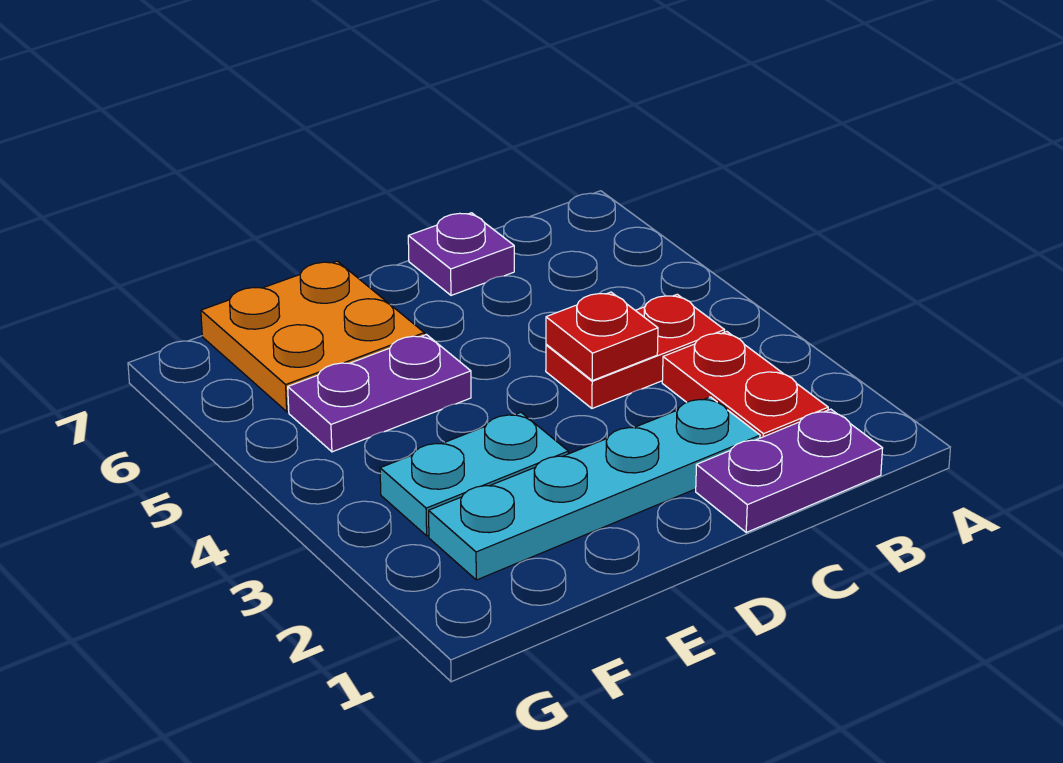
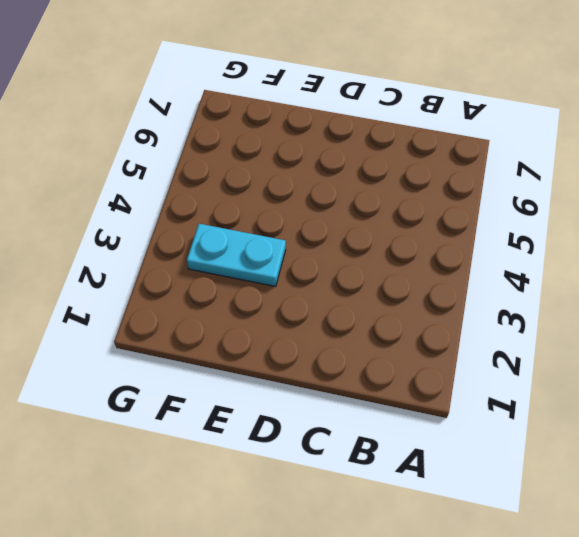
none -> purple plate B1:C1 level 1
none -> red plate B2:B3 level 1

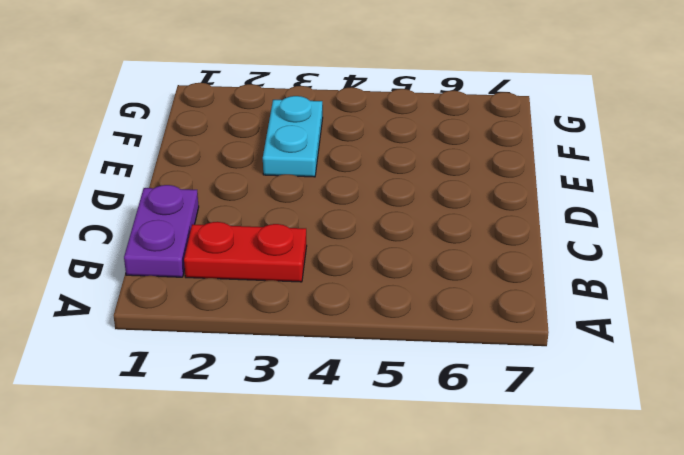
none -> red plate B4:C4 level 1
none -> cyan plate C2:F2 level 1

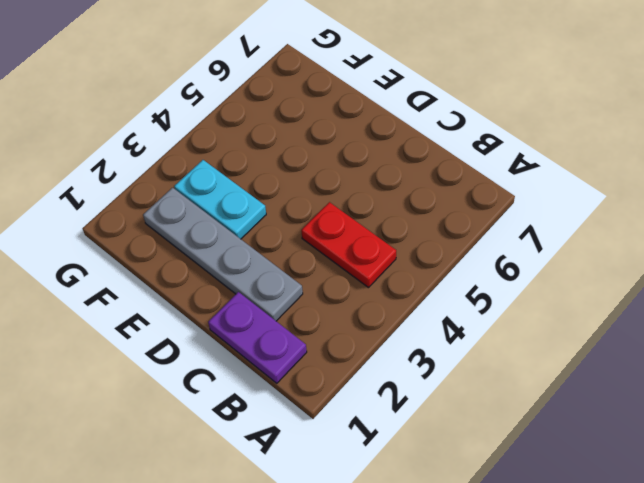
grey plate C2:F2 level 1 -> cyan plate C2:F2 level 1
none -> red plate B2:B3 level 1
none -> purple plate C7 level 1

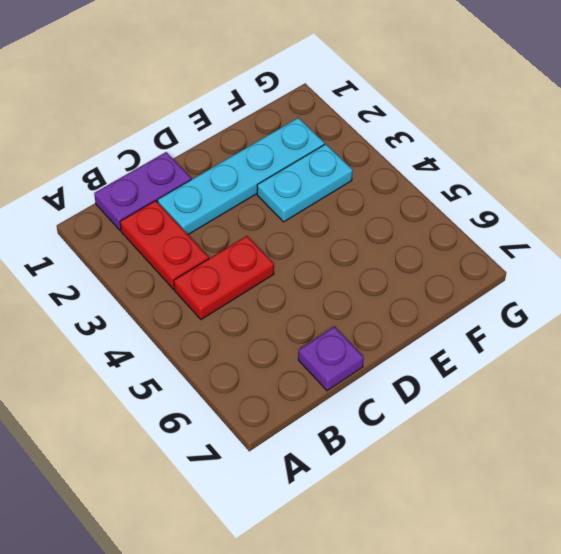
none -> purple plate E5:F5 level 1
none -> orange plate E6:F7 level 1

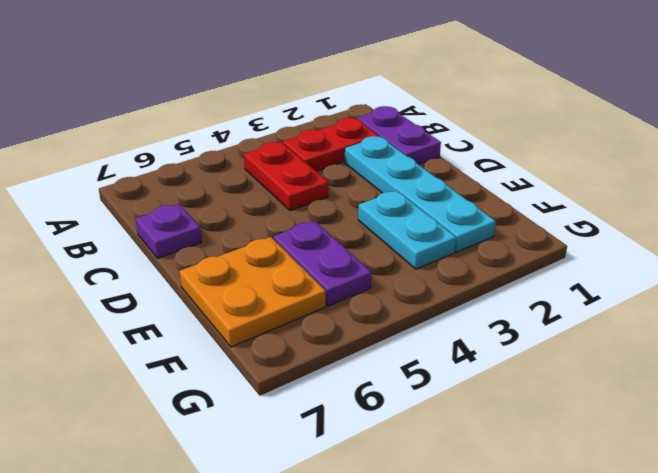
none -> red plate C4 level 2

